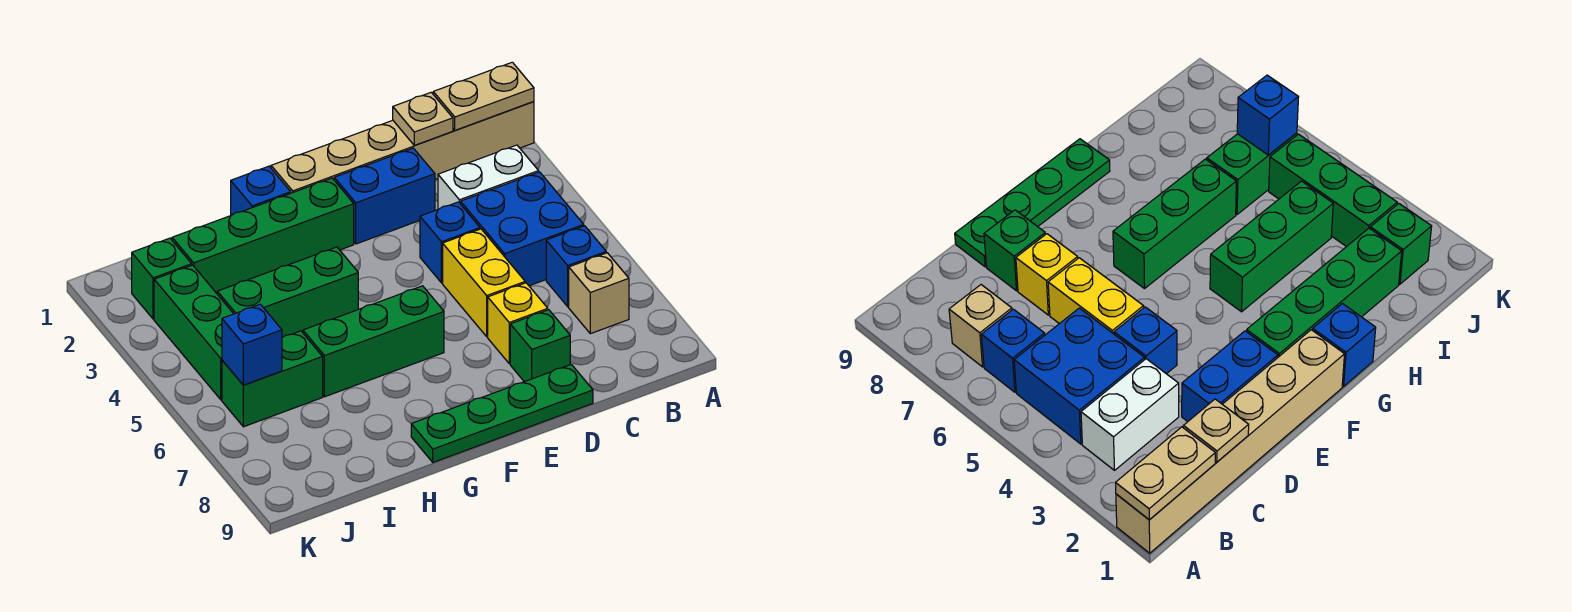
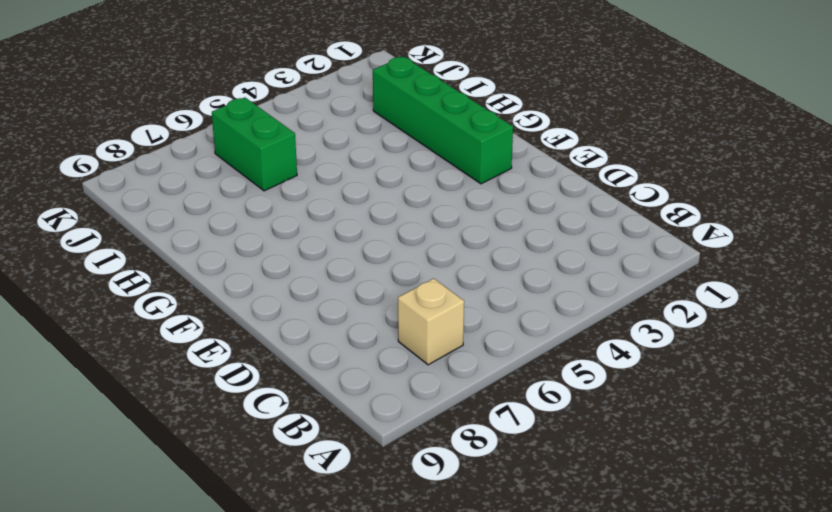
none -> tan brick A1:F1 level 1
none -> white brick B3:C3 level 1
none -> blue brick B4:C5 level 1

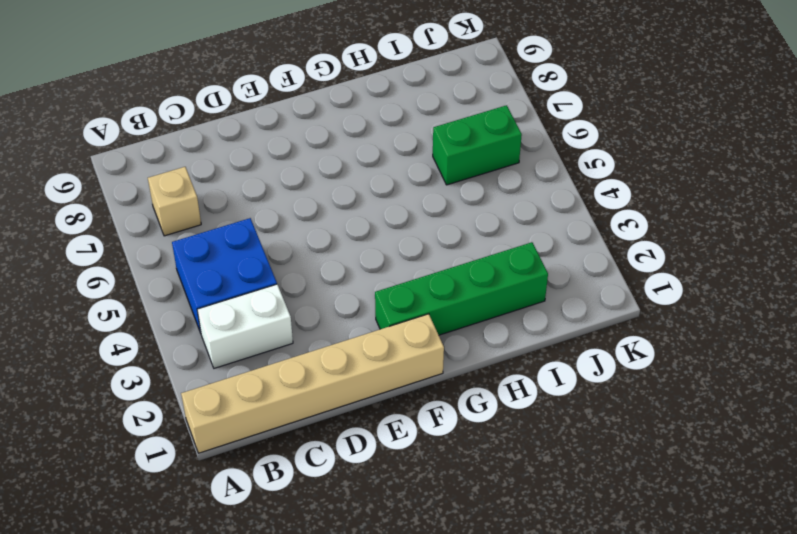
none -> blue brick B6 level 1
none -> blue brick D2:E2 level 1
none -> blue brick D4 level 1

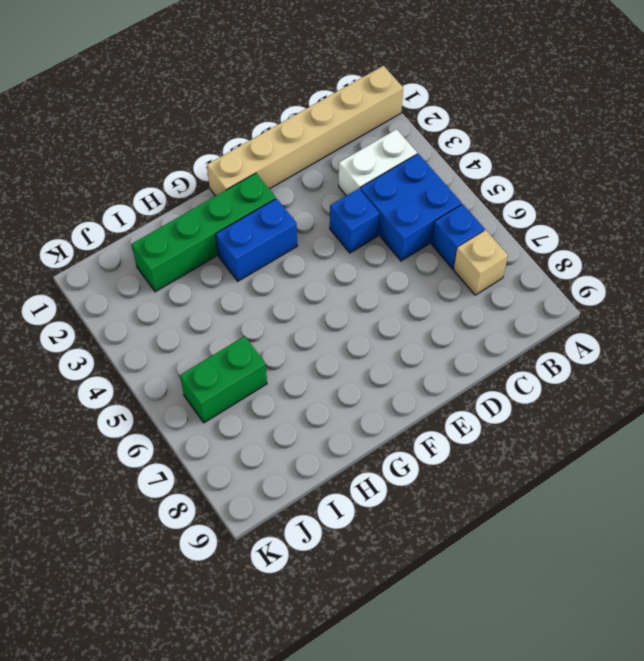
blue brick F3:G3 level 1 -> blue brick D2:E2 level 1
none -> yellow brick D5:D6 level 1
none -> yellow brick D7 level 1
none -> green brick D8 level 1

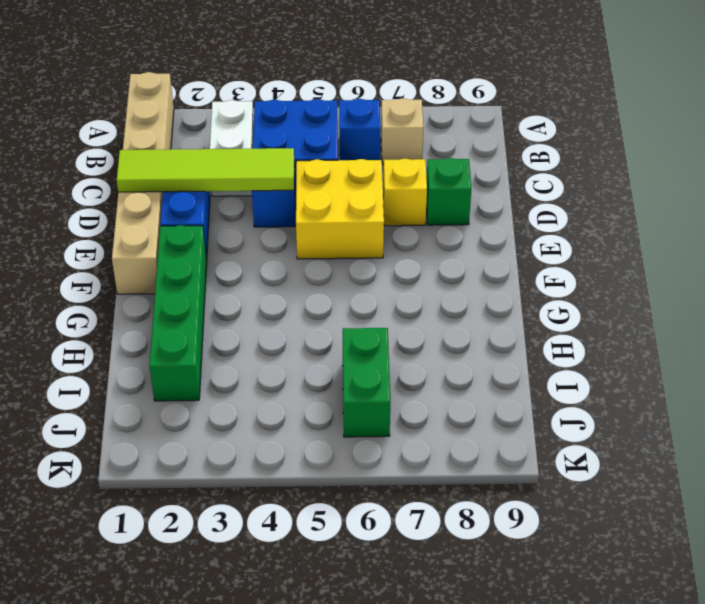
lime tile D1:D4 level 2 -> none
yellow brick D5:E6 level 1 -> yellow brick D5:D6 level 1
none -> green plate D9:G9 level 1
none -> green brick F6:H6 level 1
none -> blue brick G1 level 1

